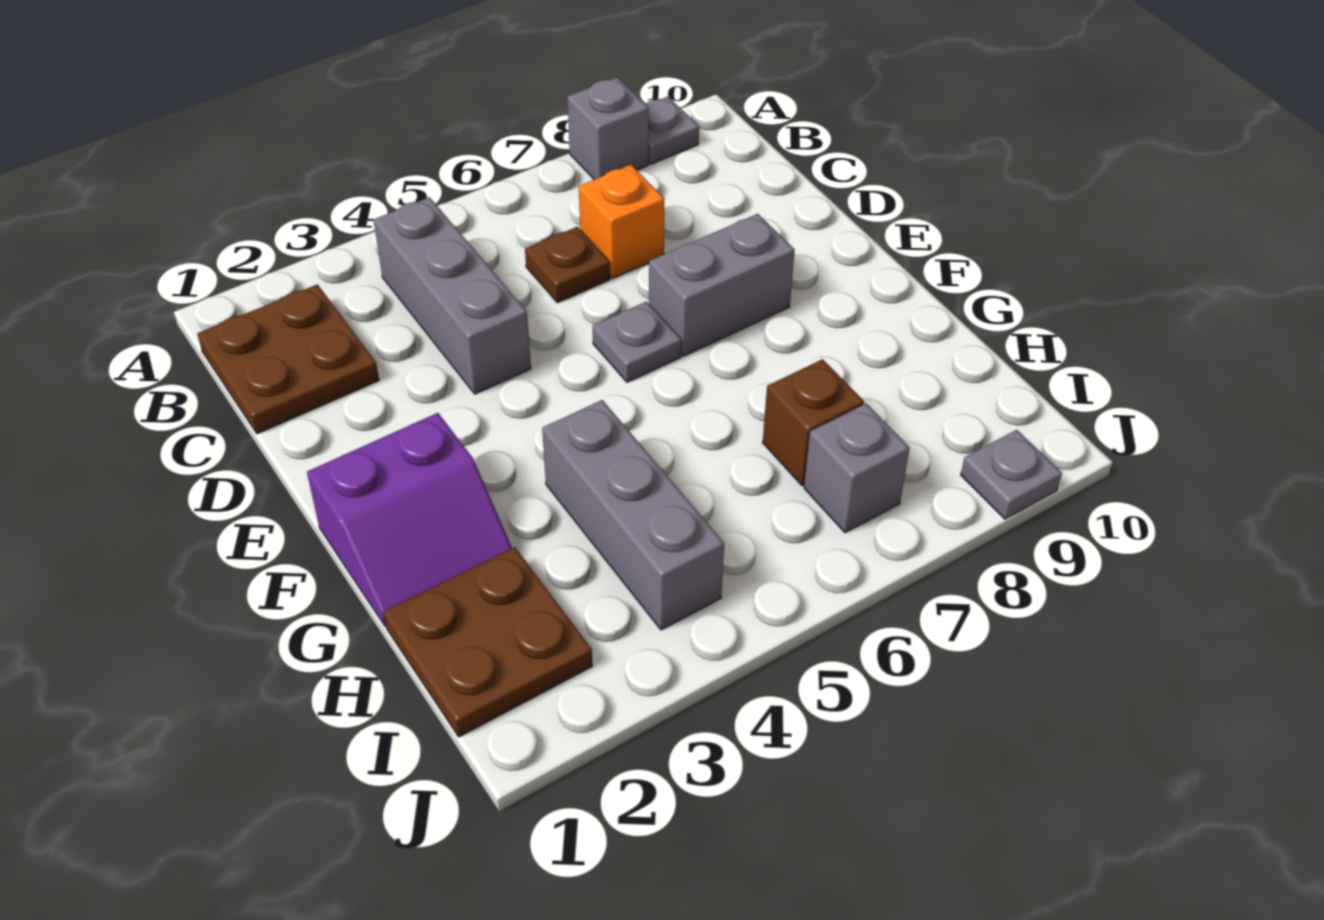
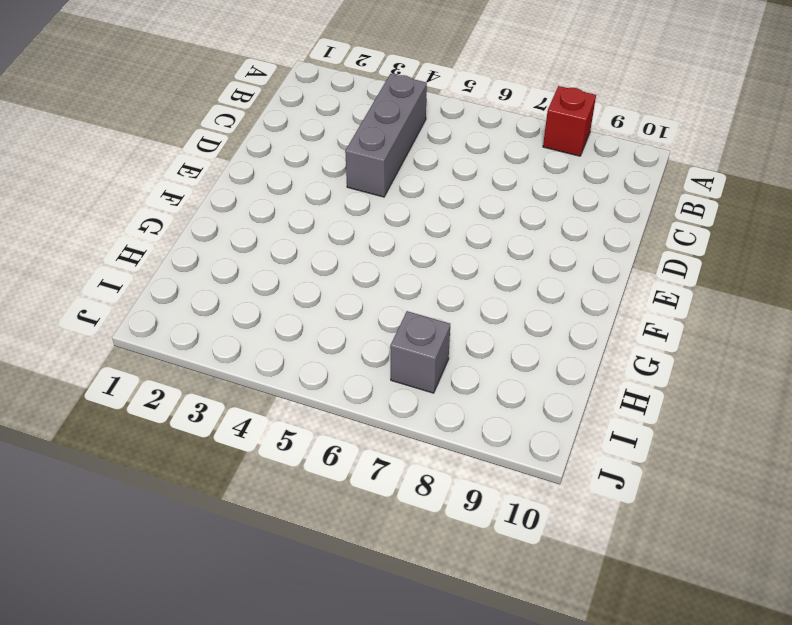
red brick A8 level 1 -> grey brick A8 level 1
none -> grey plate A9 level 1
none -> brown plate B1:C2 level 1
none -> brown plate C6 level 1

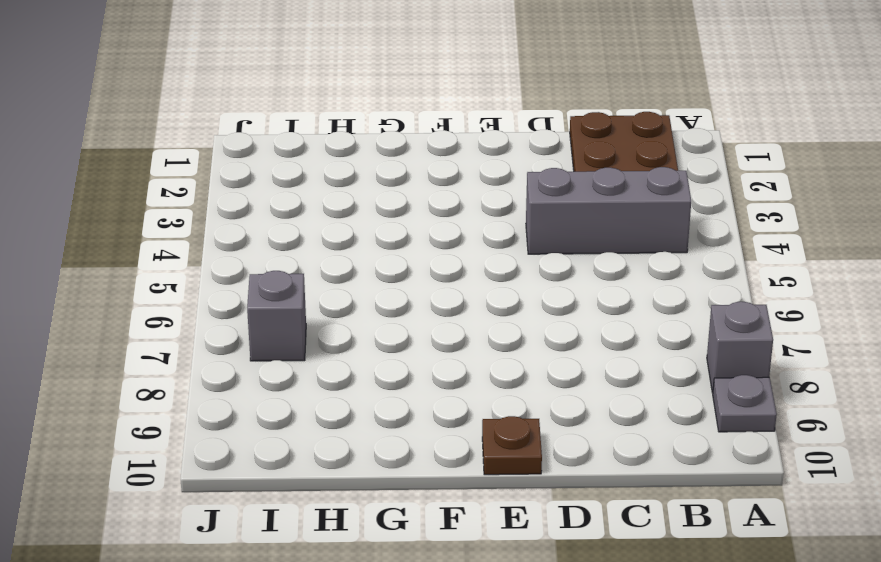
brown plate E10 level 1 -> brown plate C6 level 1
none -> orange brick C7 level 1
none -> grey plate E6 level 1
none -> grey brick E7:E8 level 1

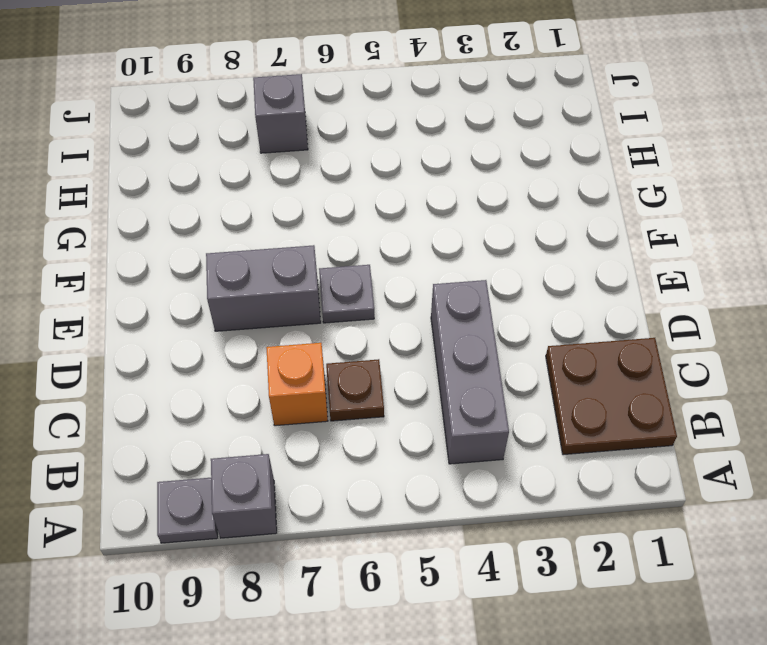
none -> purple slope F1:G2 level 1 top F
none -> grey brick G4:I4 level 1
none -> brown plate H1:I2 level 1

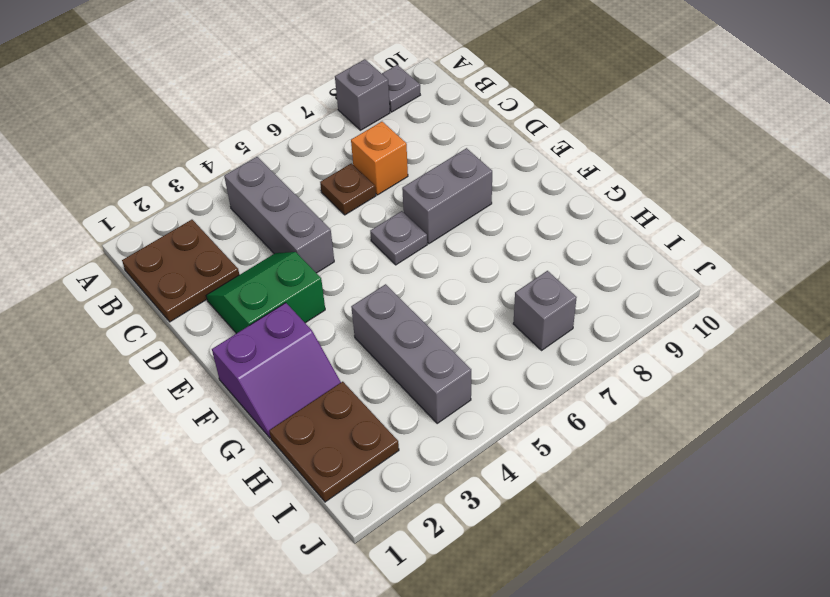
green slope D2:E3 level 1 top E -> none
none -> brown brick H7 level 1
none -> grey plate J9 level 1

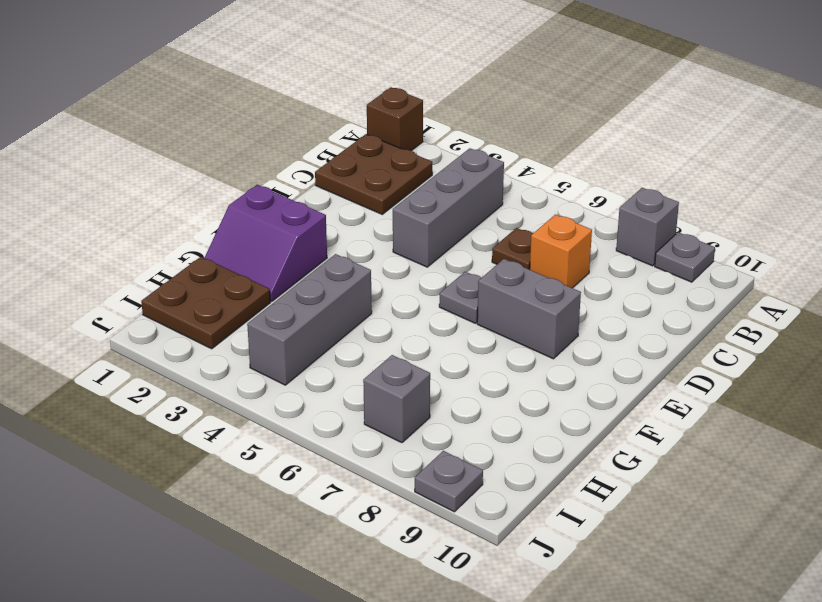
brown brick A1 level 1 -> brown brick H7 level 1

